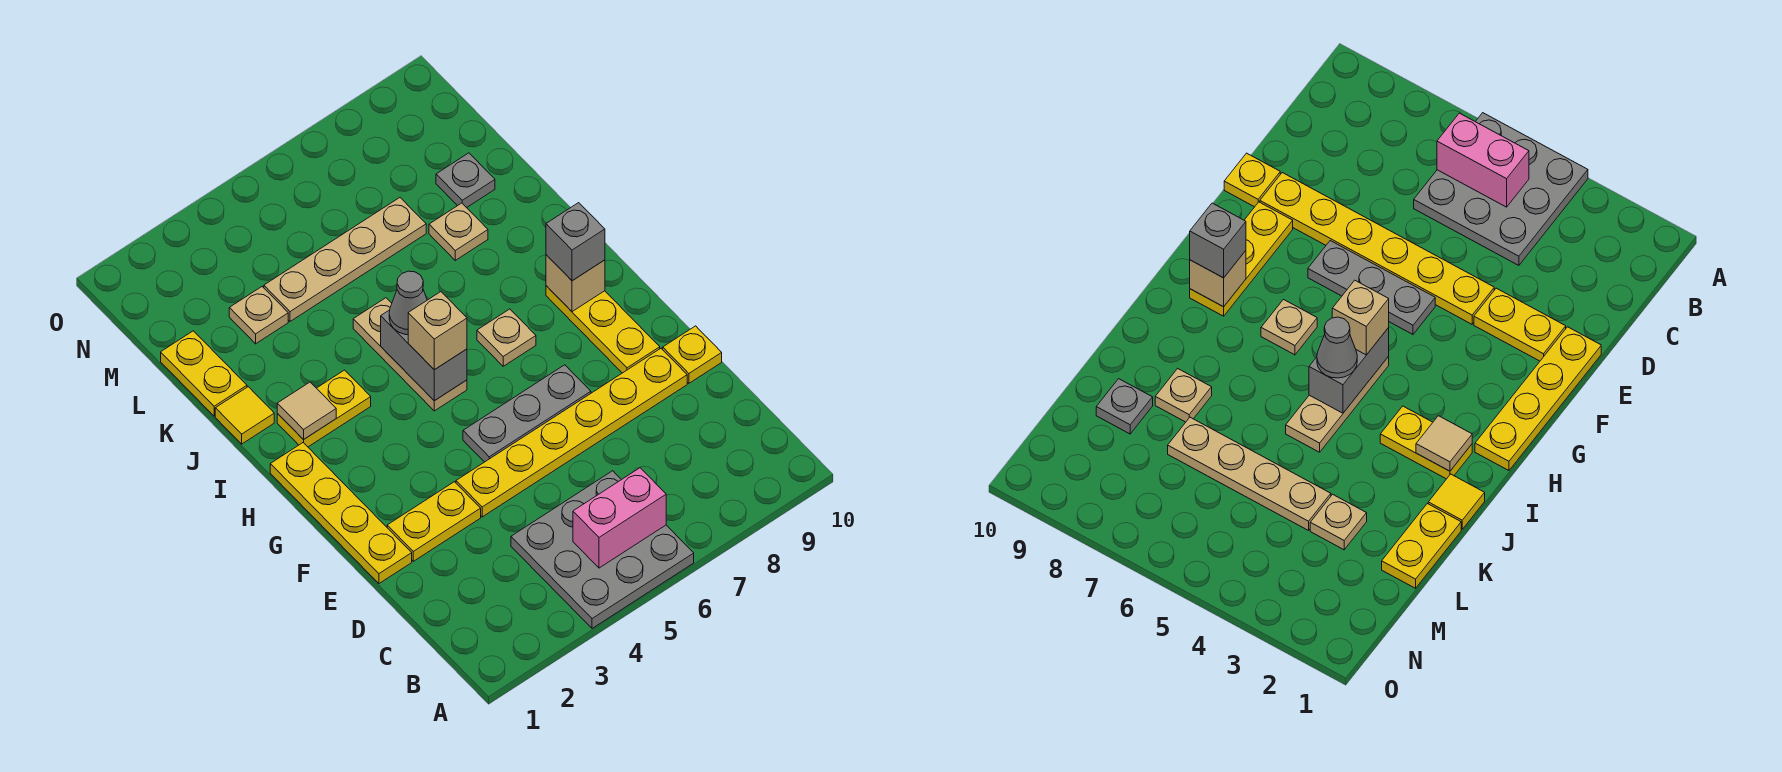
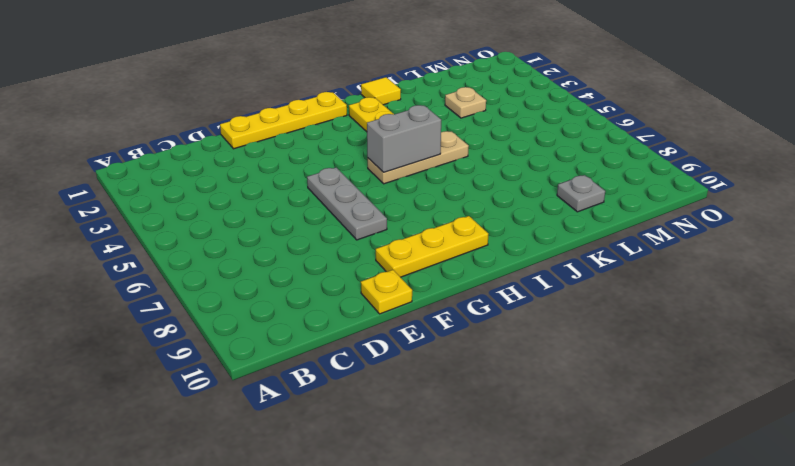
none -> grey plate A4:C6 level 1
none -> yellow plate E2:E3 level 1
none -> yellow plate E4:E9 level 1

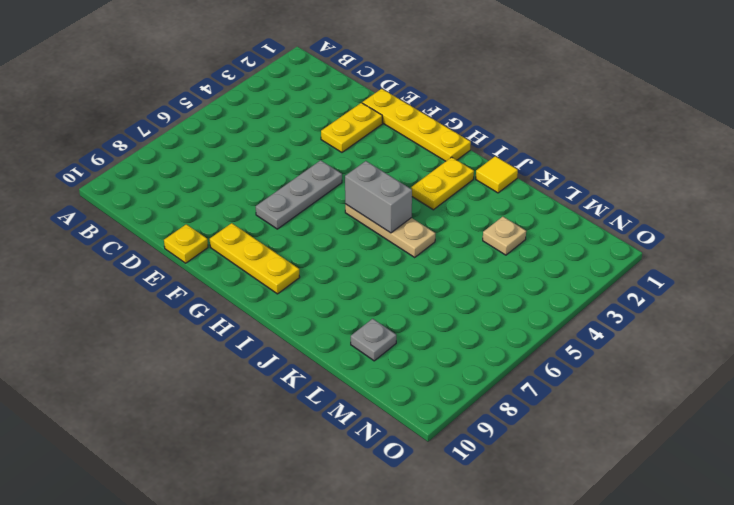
none -> grey plate A4:C6 level 1
none -> yellow plate E4:E9 level 1
none -> tan plate H7 level 1

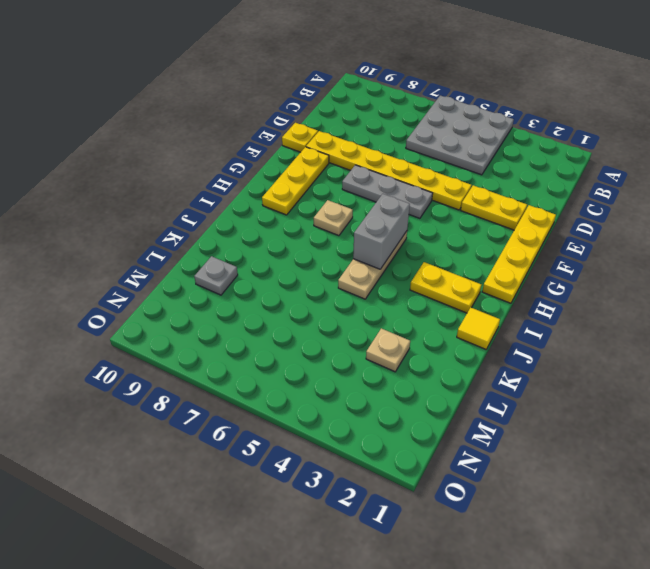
none -> yellow plate K1:L1 level 1
none -> tan plate K8 level 1
none -> tan plate L4:L7 level 1

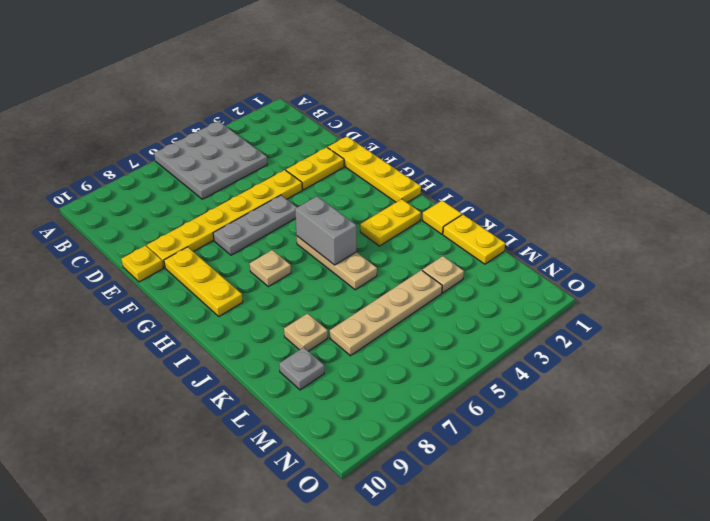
none -> pink brick B5:B6 level 2
none -> tan brick H9 level 2
none -> tan tile I2 level 2

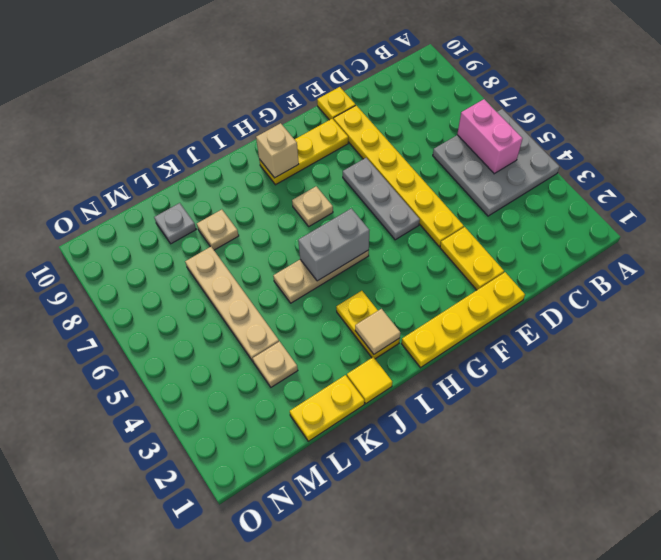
none -> tan brick H5 level 3
none -> grey brick H9 level 3
none -> grey cone I5 level 3

